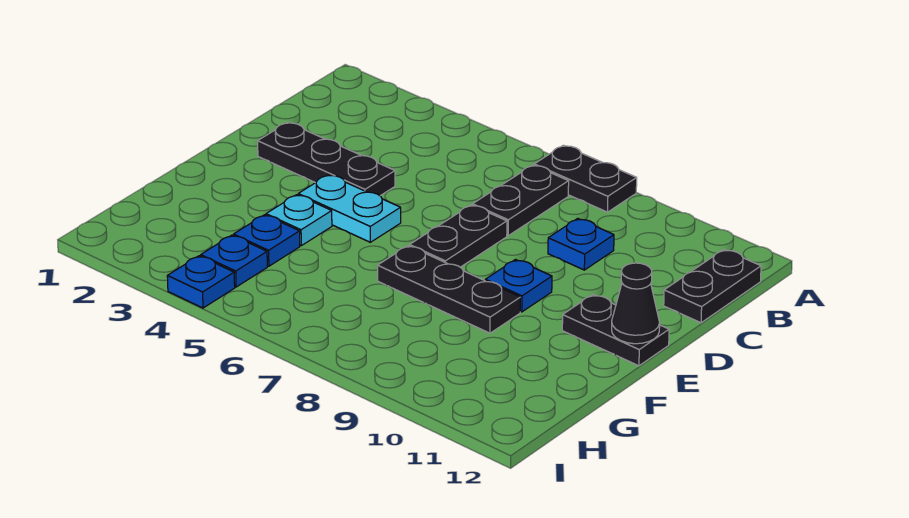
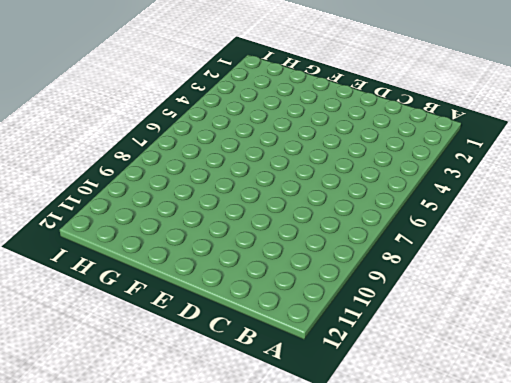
none -> black plate A7:A8 level 1
none -> black plate B7:C7 level 1
none -> black plate B12:C12 level 1

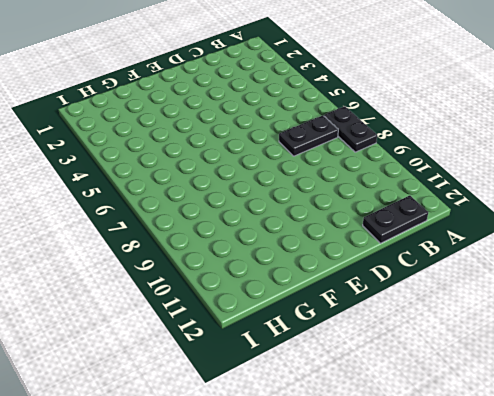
none -> blue plate C9 level 1
none -> black plate D2:D4 level 1
none -> black plate D7:E7 level 1

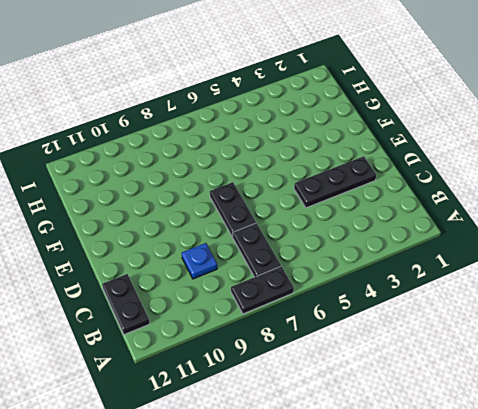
none -> cyan plate E4:E5 level 1
none -> blue plate E9 level 1
none -> black plate E11:E12 level 1

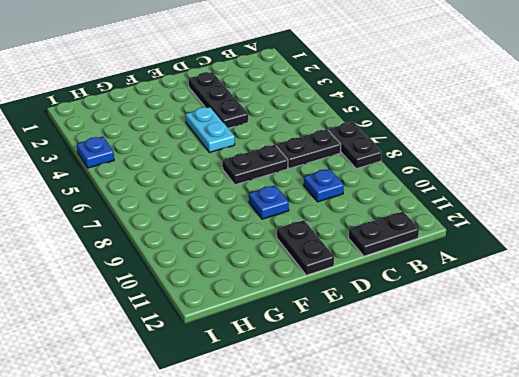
none -> cyan plate F4 level 1
none -> black plate F7:F9 level 1
none -> blue plate G4 level 1

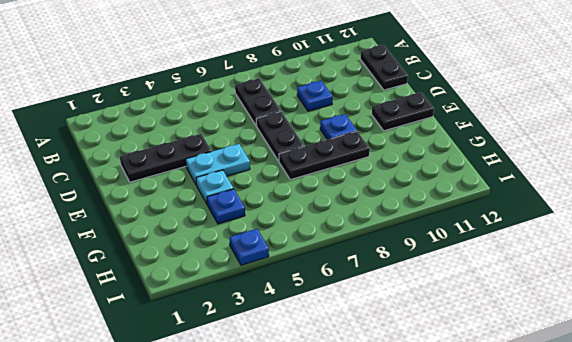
none -> black plate A7:A8 level 1
none -> blue plate H4 level 1
none -> black cone E12 level 2

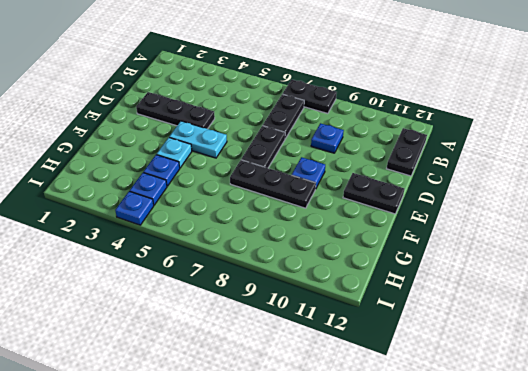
none -> black cone E12 level 2

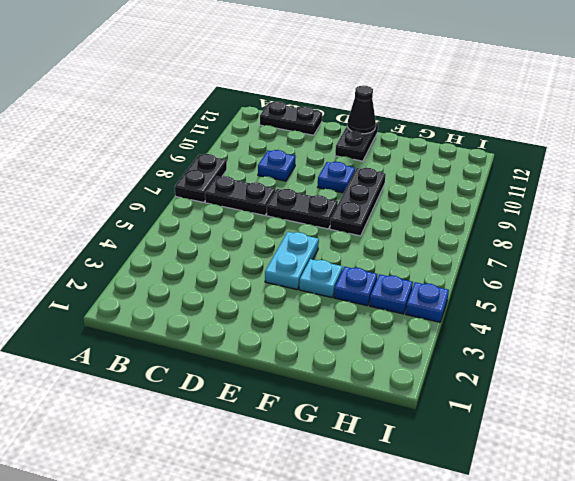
none -> black plate D2:D4 level 1

